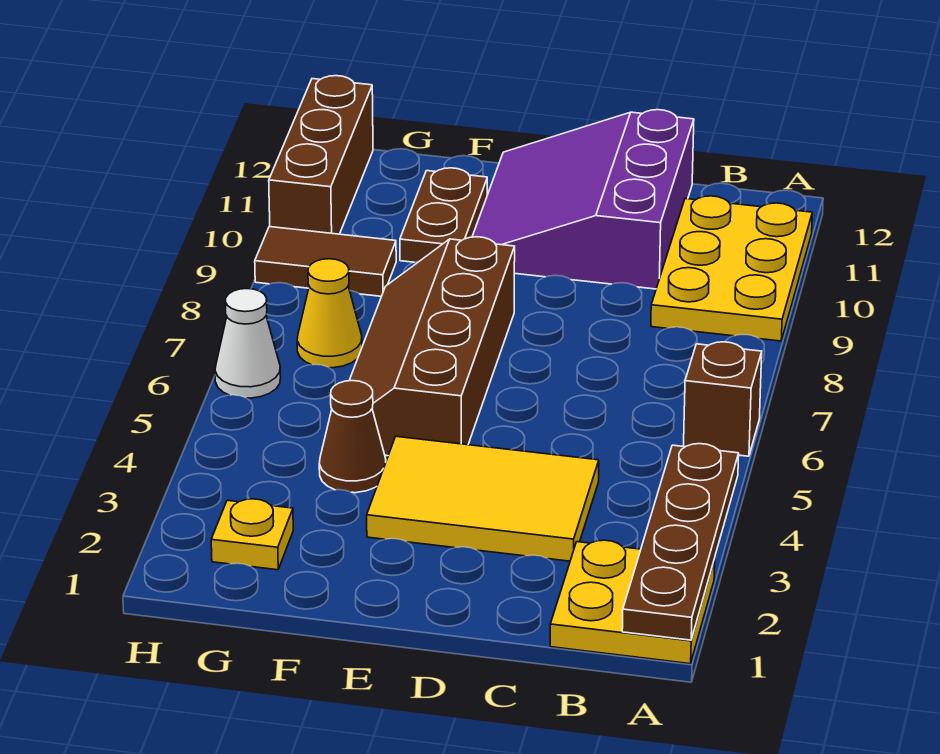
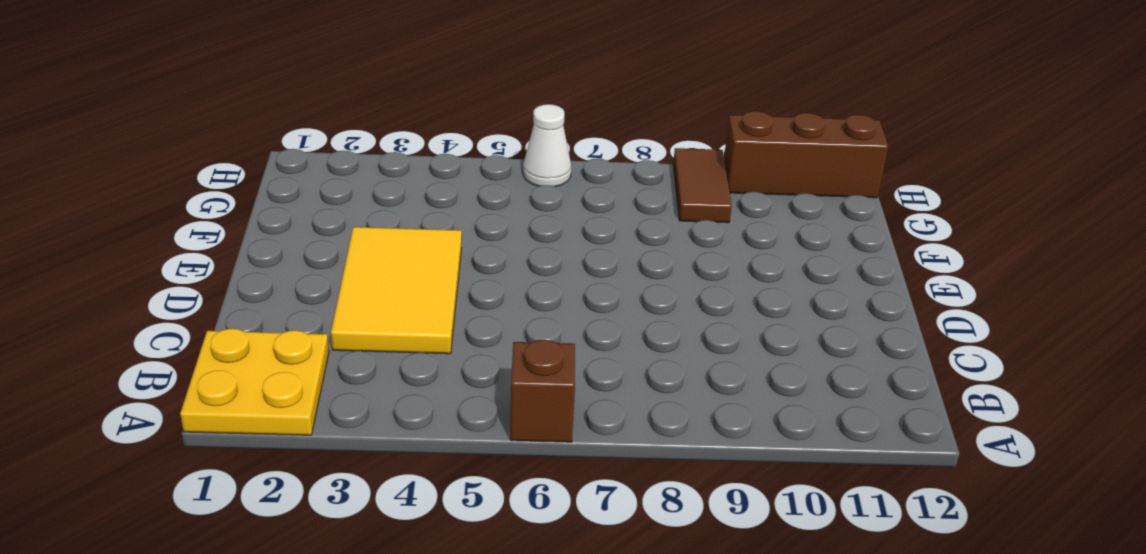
none -> yellow plate A9:B11 level 1
none -> purple slope C10:E12 level 1 top C
none -> brown slope E5:F8 level 1 top E

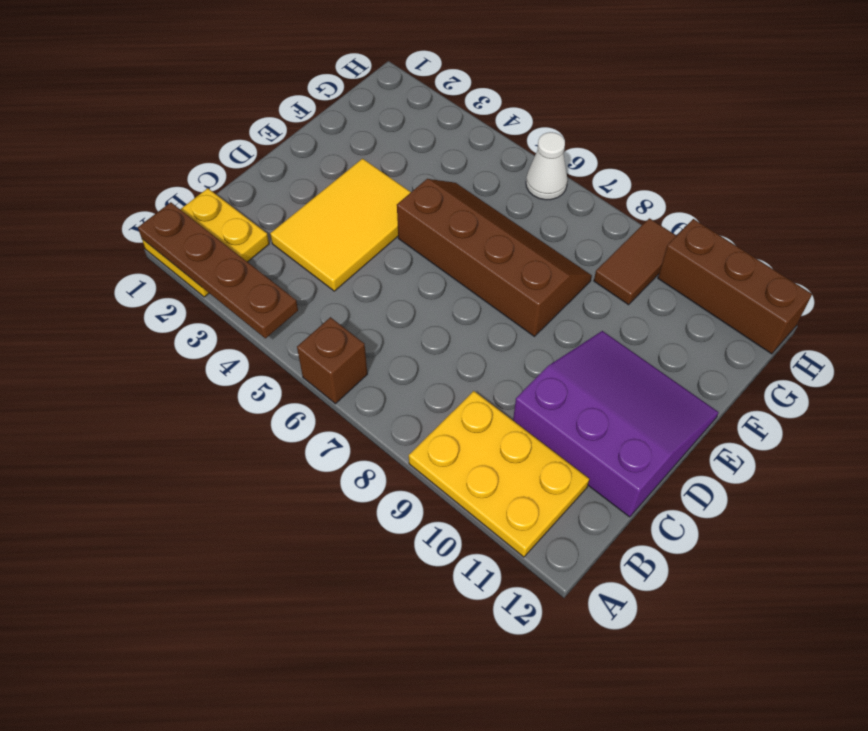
none -> brown cone F4 level 1
none -> brown plate F10:F11 level 1
none -> yellow plate G2 level 1

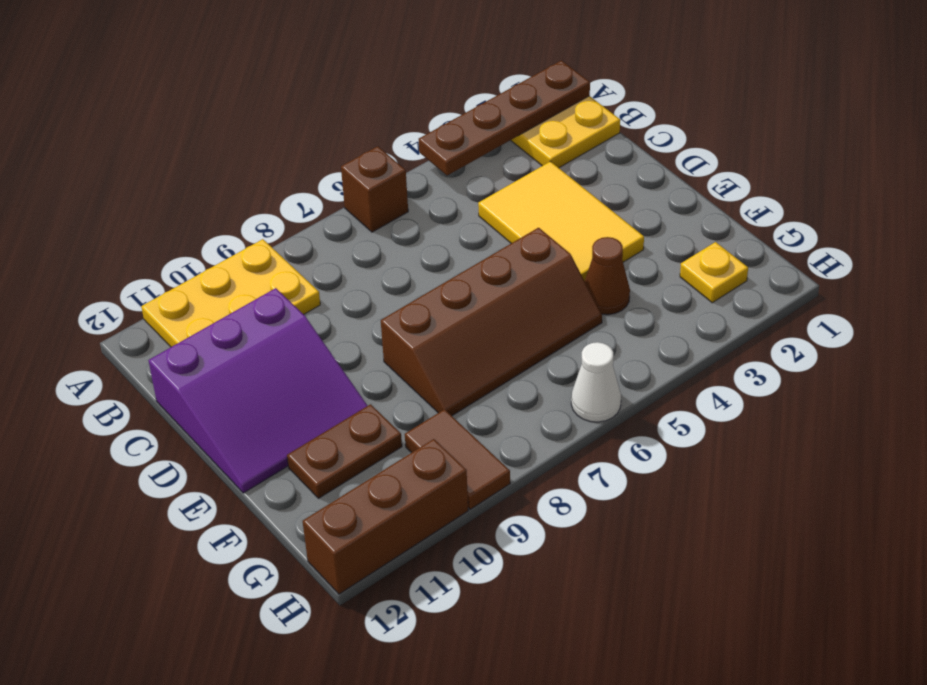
none -> yellow cone G7 level 1

